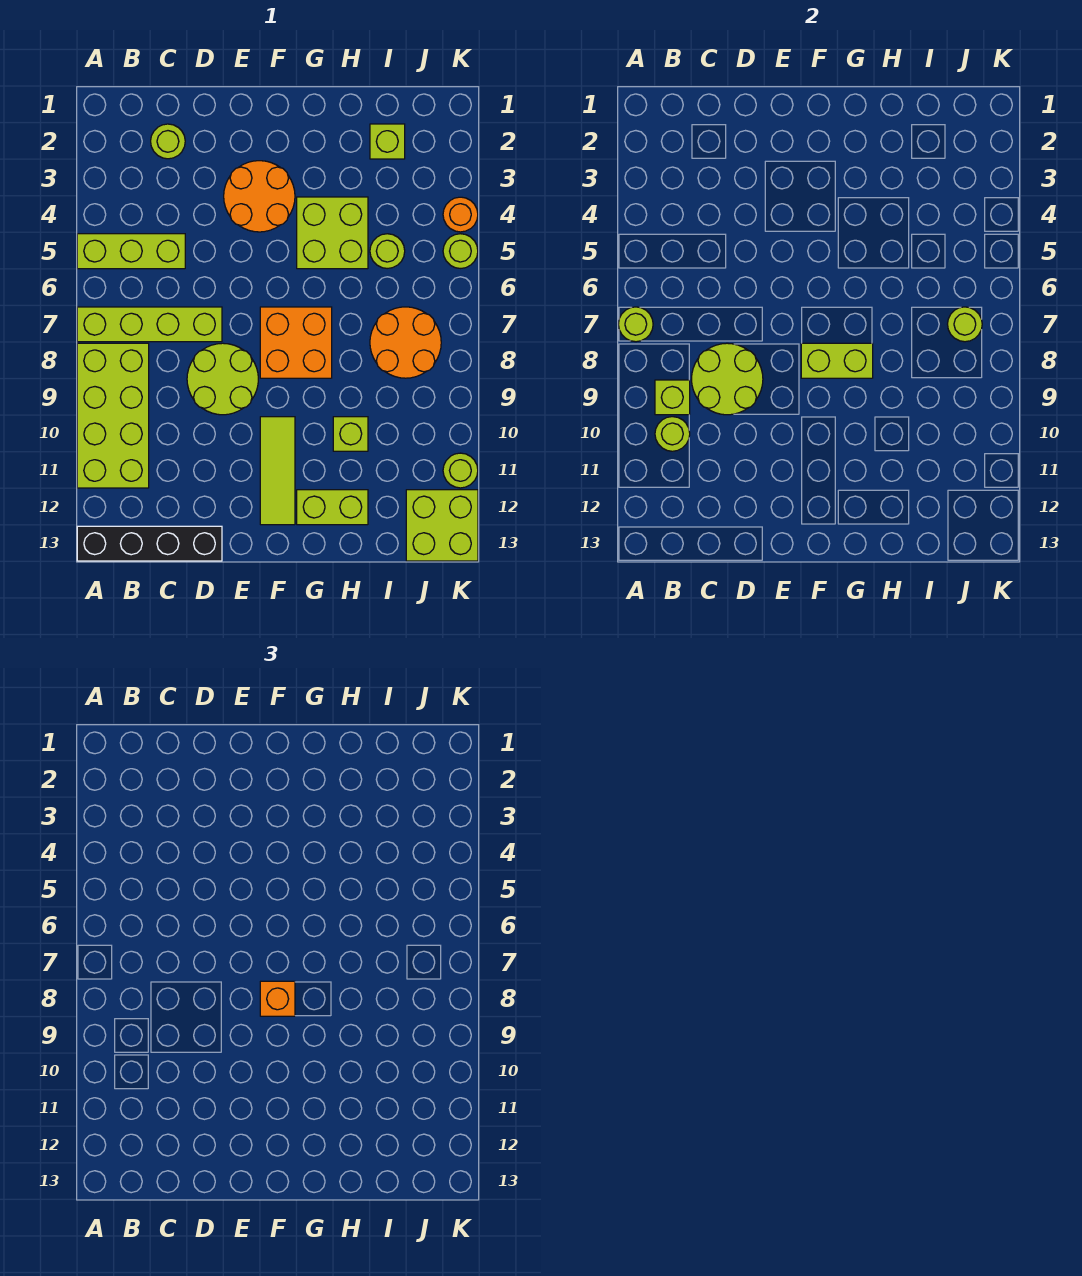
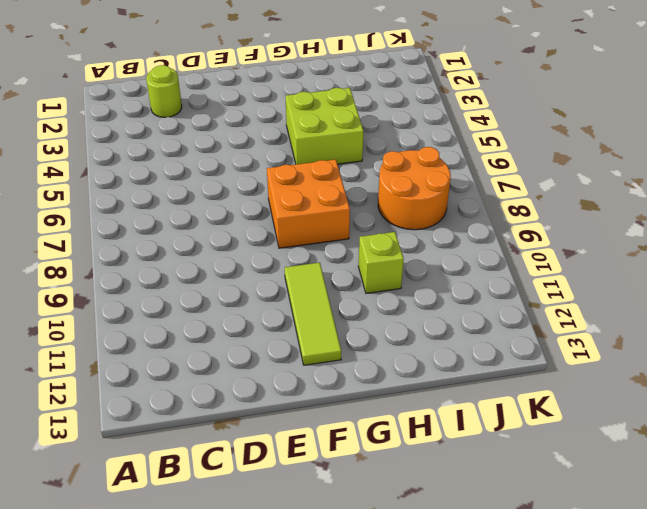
none -> lime brick A5:C5 level 1
none -> lime brick A7:D7 level 1
none -> lime brick A8:B11 level 1

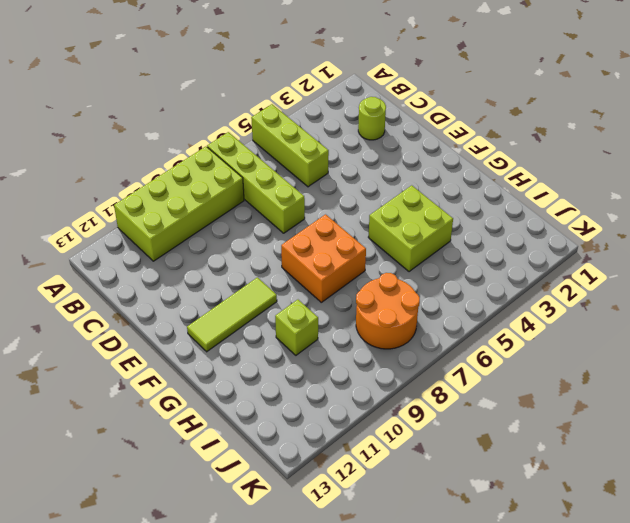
none -> black brick A13:D13 level 1
none -> lime round brick D8:E9 level 1
none -> orange round brick E3:F4 level 1

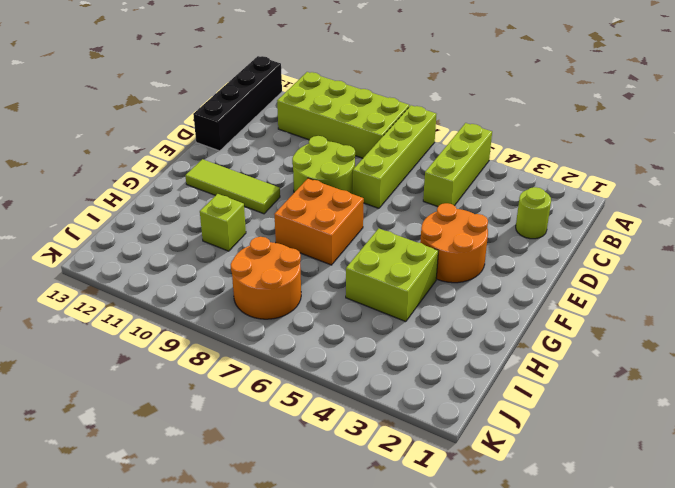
none -> lime brick G12:H12 level 1
none -> lime brick I2 level 1
none -> lime round brick I5 level 1

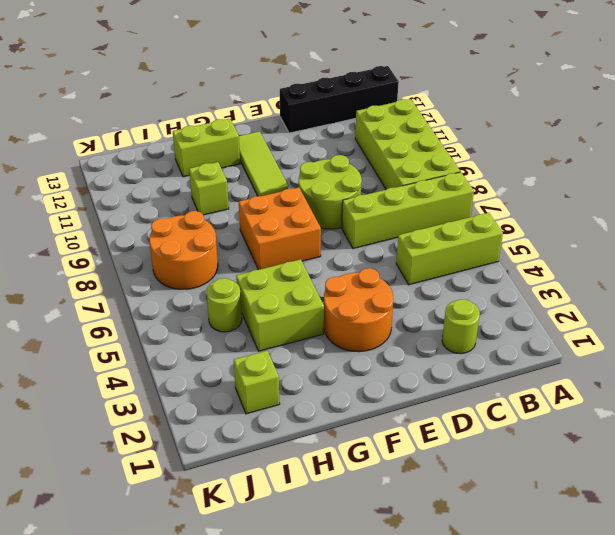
none -> lime brick J12:K13 level 1
none -> orange round brick K4 level 1
none -> lime round brick K5 level 1

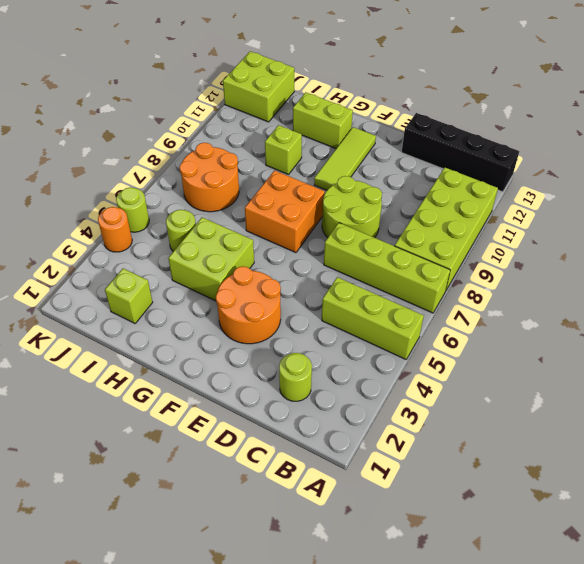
none -> lime round brick K11 level 1
none -> lime round brick A7 level 2
none -> lime brick B9 level 2

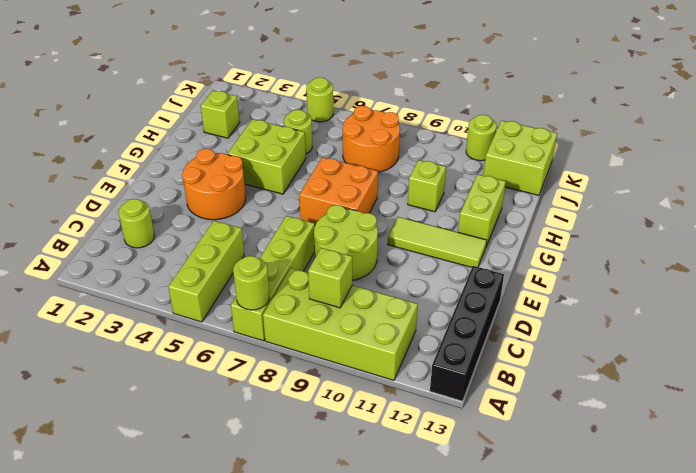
none -> orange round brick K4 level 1
none -> lime round brick B10 level 2
none -> lime round brick C8:D9 level 2

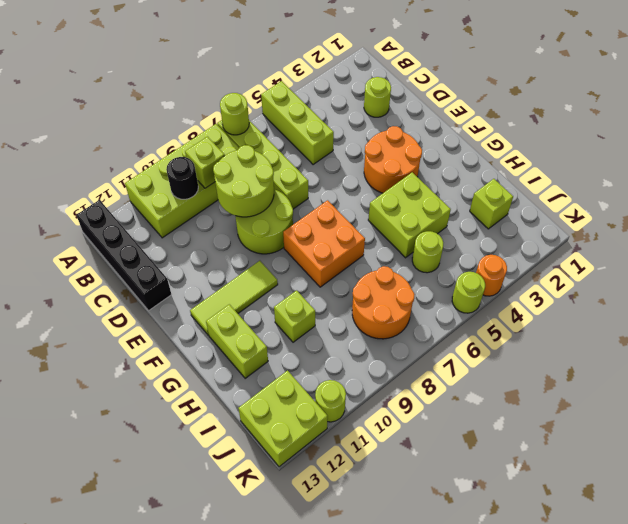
black round brick B10 level 2 -> lime round brick B10 level 2
none -> lime brick F8:G8 level 2
none -> lime round brick J7 level 2
none -> orange brick F8 level 3

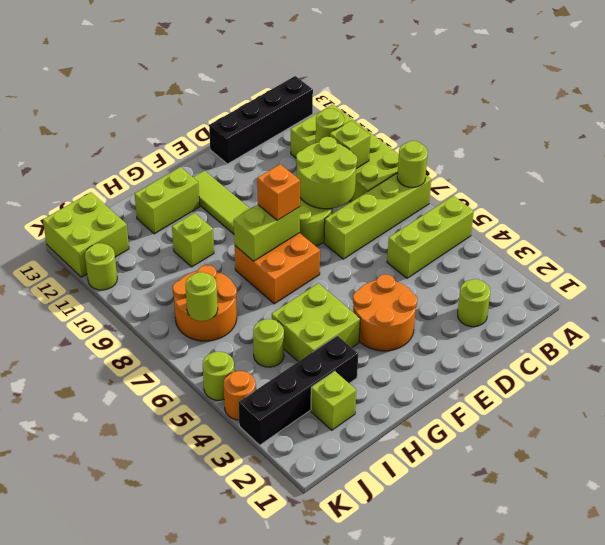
black brick H3:K3 level 1 -> none

